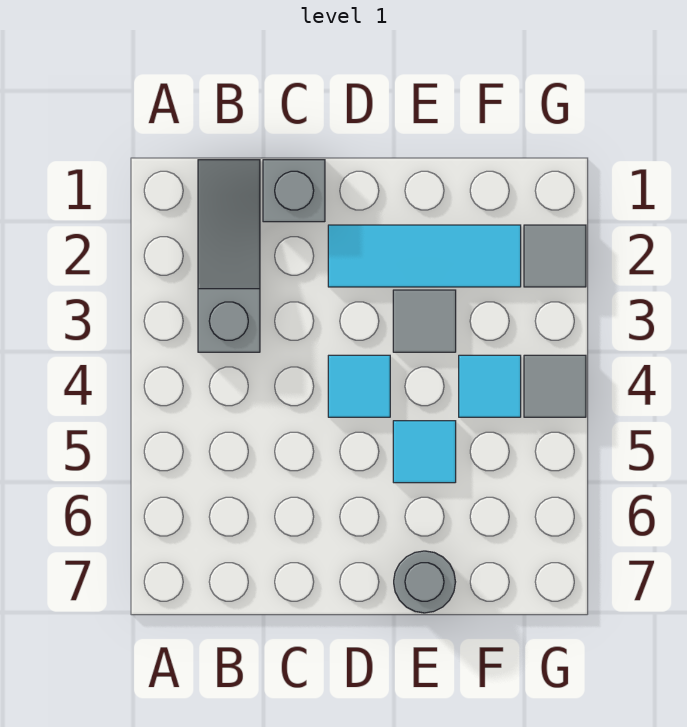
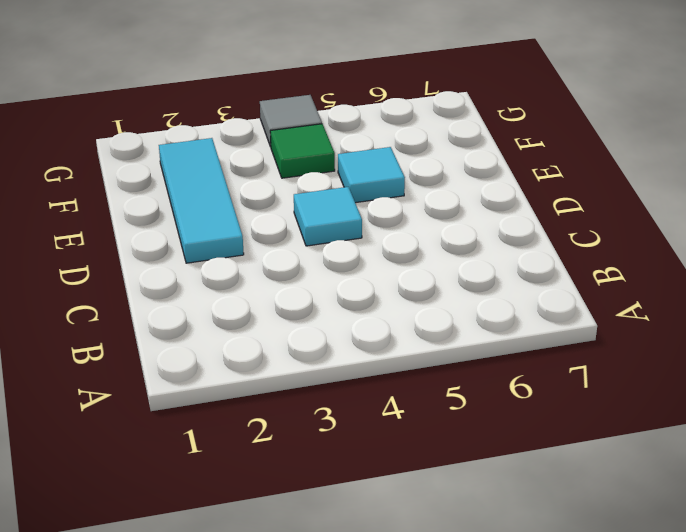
green tile F4 level 1 -> cyan tile F4 level 1
none -> grey slope B1:B3 level 1 top 3
none -> grey brick C1 level 1

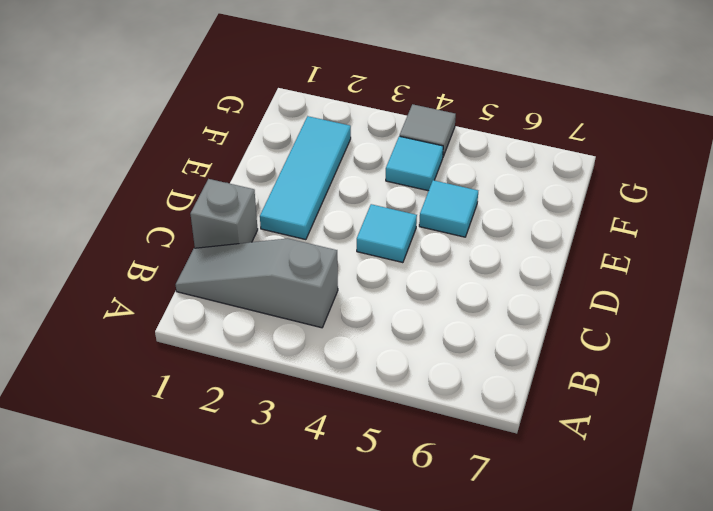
none -> grey tile E3 level 1
none -> grey round brick E7 level 1

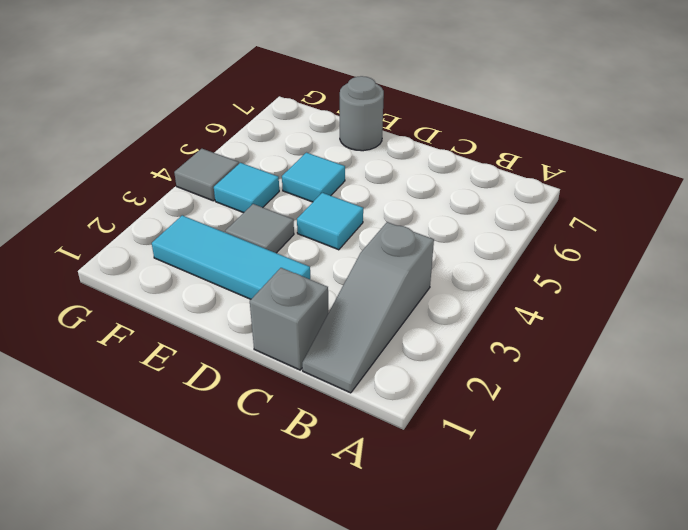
none -> grey tile G2 level 1

